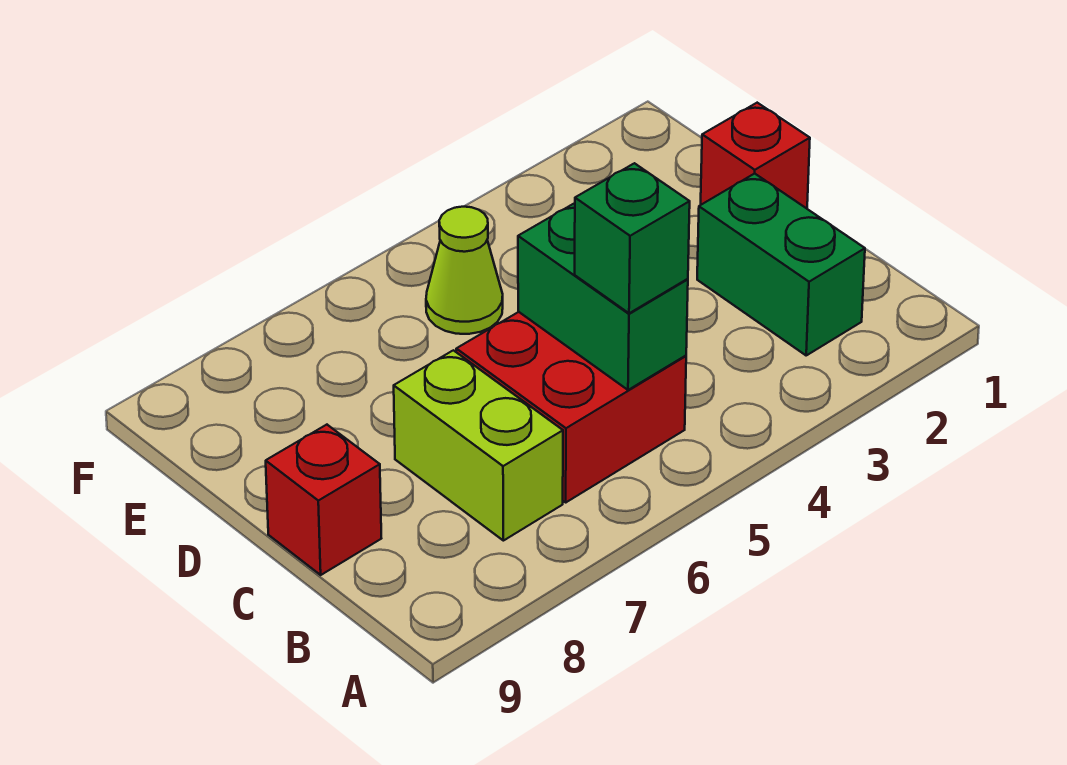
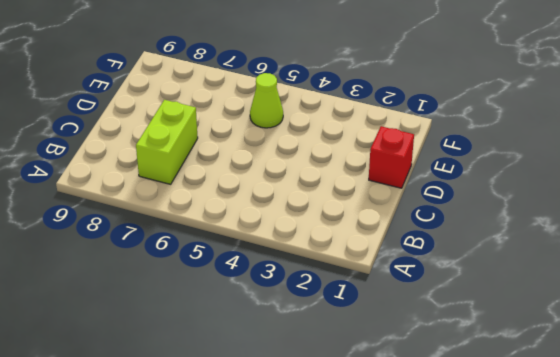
none -> green brick B2:C2 level 1
none -> red brick B5:C6 level 1

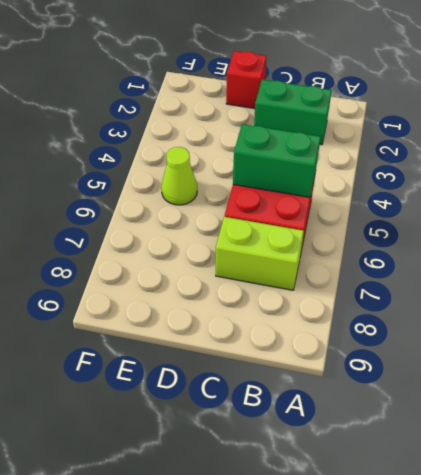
none -> red brick C9 level 1
none -> green brick B5 level 3

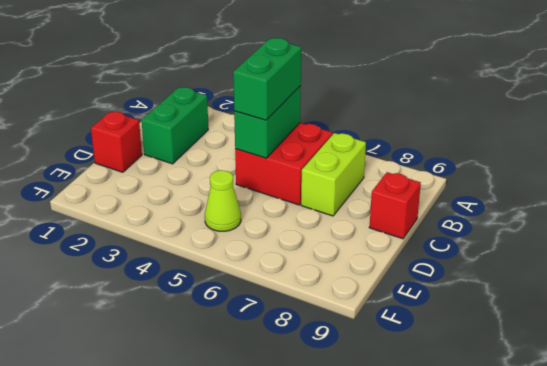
green brick B5:C5 level 3 -> green brick B5 level 3

